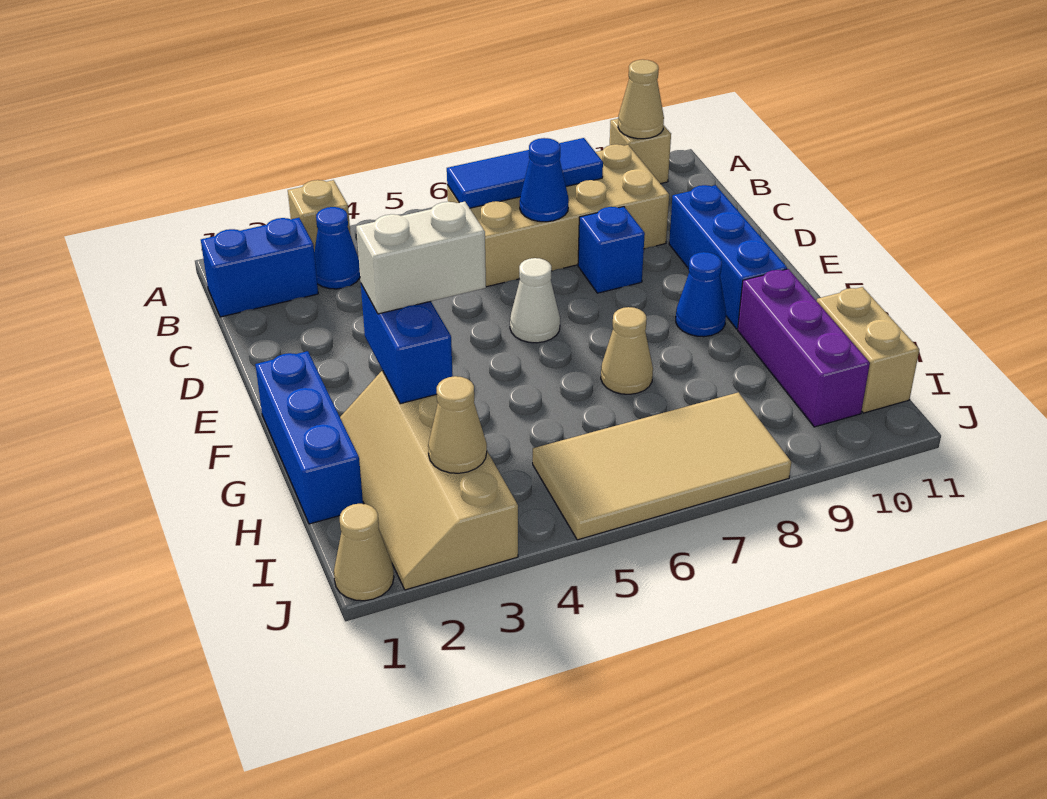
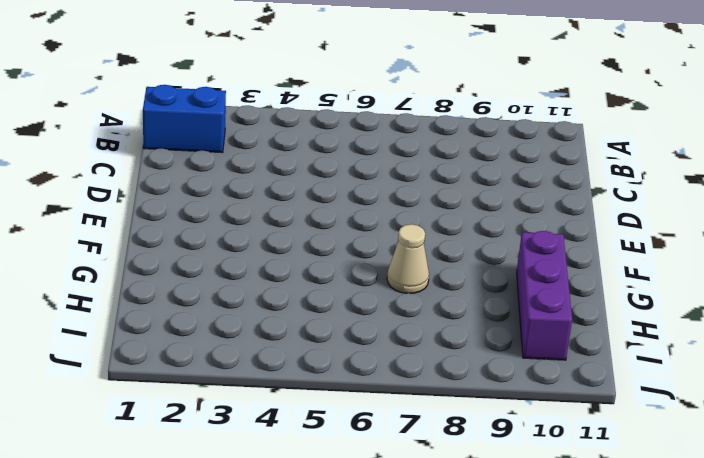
none -> tan brick A3 level 1
none -> tan brick A10 level 1
none -> blue cone B3 level 1

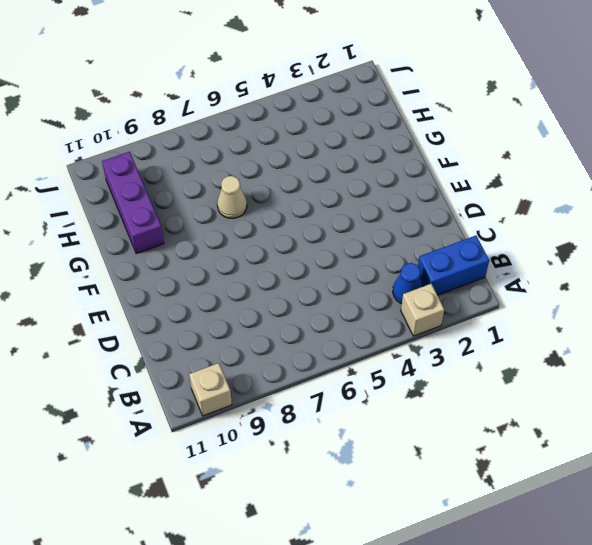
none -> tan brick B6:C9 level 1
none -> blue brick D8 level 1
none -> blue brick D10:F10 level 1

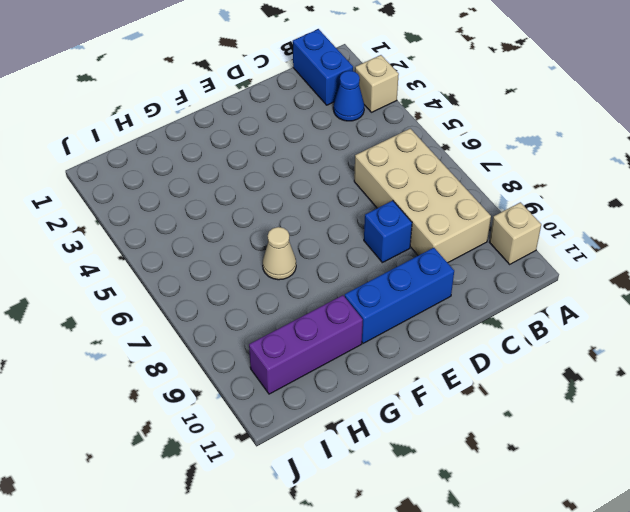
none -> white cone E6 level 1
none -> blue brick F1:H1 level 1
none -> blue cone F9 level 1

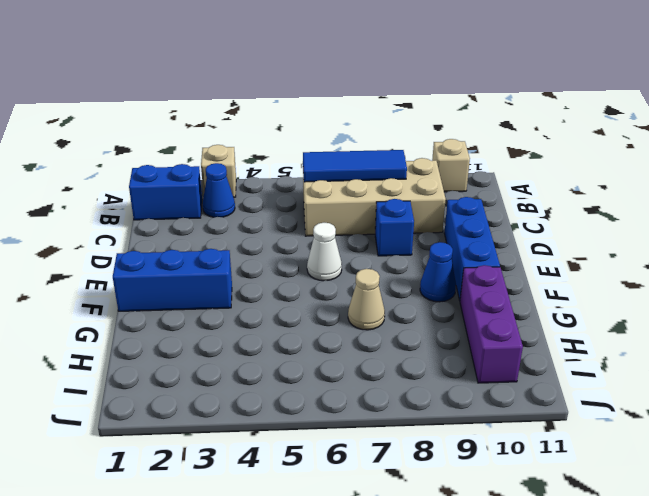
blue brick F1:F3 level 1 -> blue brick F1:H1 level 1
none -> tan slope G2:J3 level 1 top 3
none -> tan brick H11:I11 level 1
none -> tan tile I5:J8 level 1

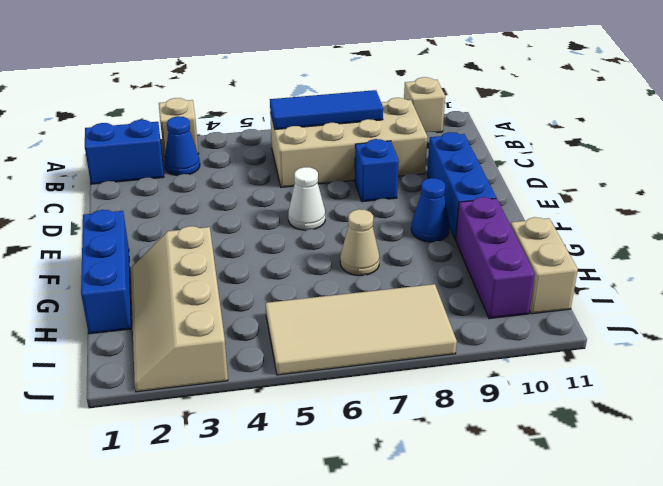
none -> tan cone J1 level 1
none -> tan cone A10 level 2
none -> blue cone C7 level 2

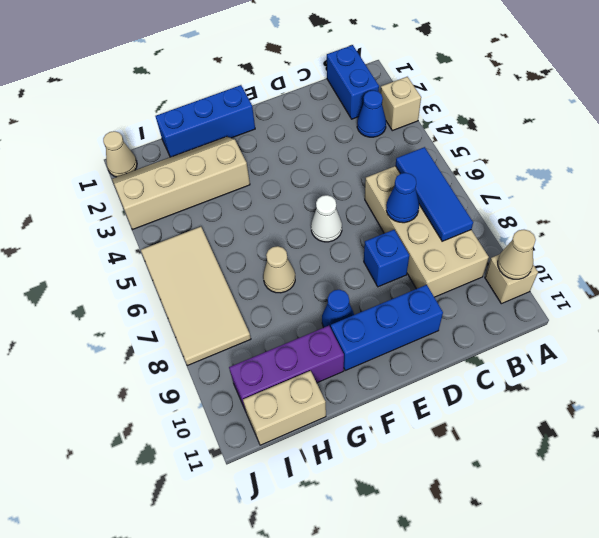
none -> blue brick F3:G3 level 2
none -> tan cone I3 level 2
none -> white brick F3:F4 level 3

